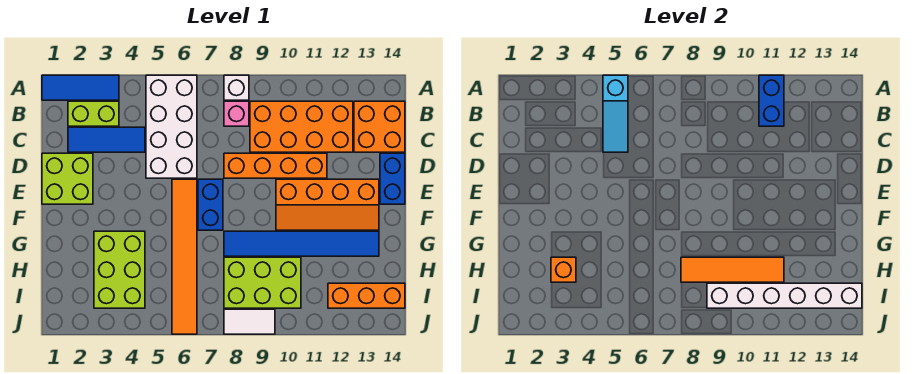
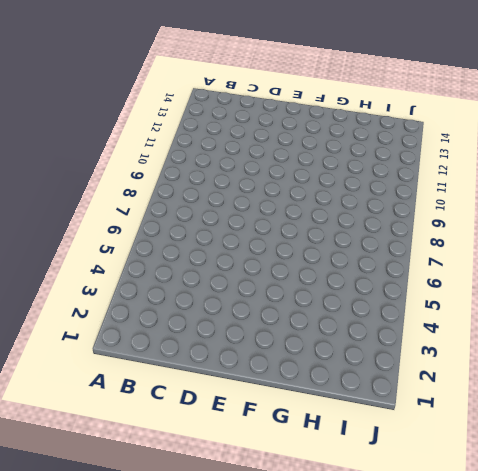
none -> blue tile A1:A3 level 1
none -> white brick A5:D6 level 1
none -> white brick A8 level 1

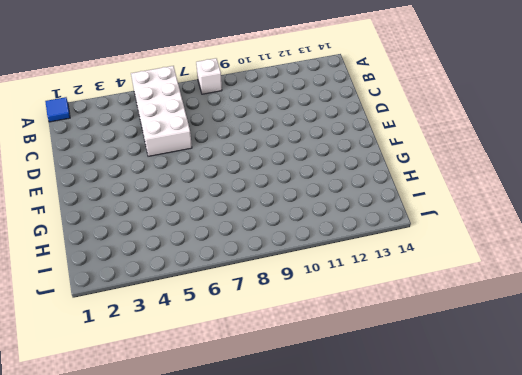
blue tile A1 level 1 -> blue tile A1:A3 level 1
none -> lime brick B2:B3 level 1
none -> pink brick B8 level 1
none -> orange brick B9:C12 level 1

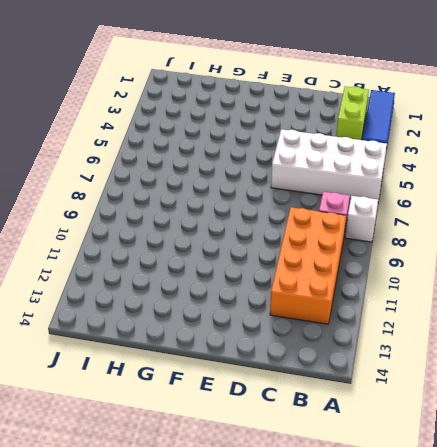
none -> orange brick B13:C14 level 1
none -> blue tile C2:C4 level 1
none -> lime brick D1:E2 level 1

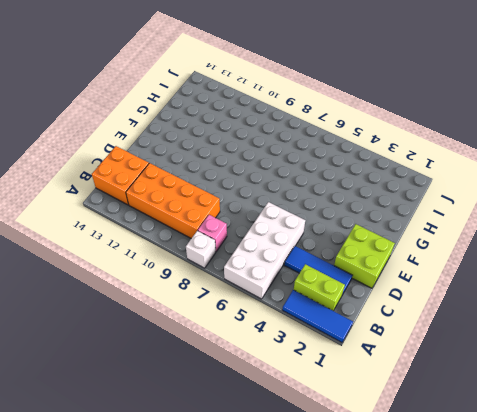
none -> orange brick D8:D11 level 1
none -> blue brick D14:E14 level 1
none -> orange tile E6:J6 level 1

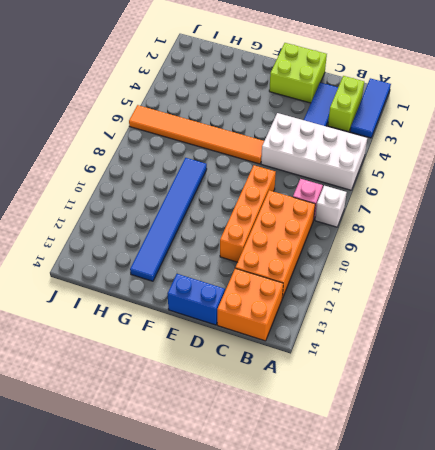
none -> blue brick E7:F7 level 1
none -> orange slope E10:F13 level 1 top E
none -> lime brick G3:I4 level 1

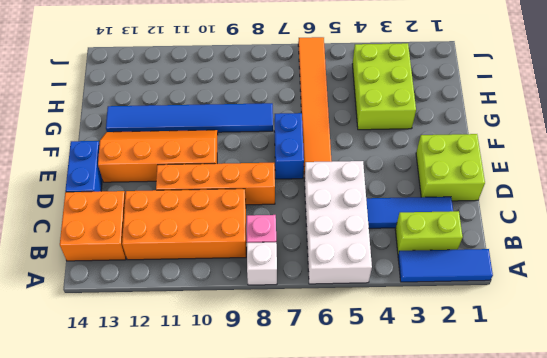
none -> lime brick H8:I10 level 1
none -> orange brick I12:I14 level 1
none -> white tile J8:J9 level 1

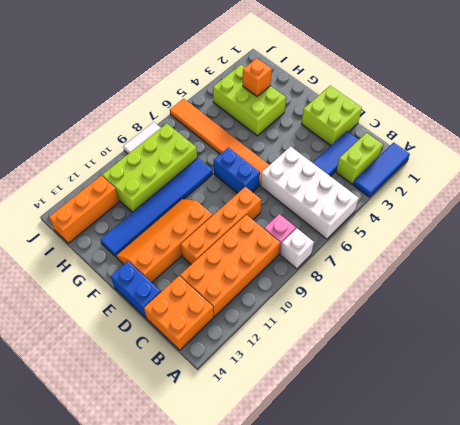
lime brick H8:I11 level 1 -> lime brick H8:I10 level 1
none -> cyan slope A5:C5 level 2 top A
none -> blue brick A11:B11 level 2
none -> orange tile H8:H11 level 2

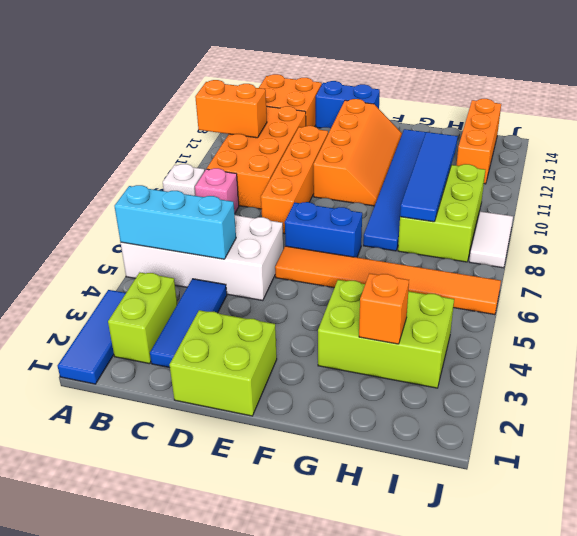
cyan brick A5:C5 level 2 -> cyan slope A5:C5 level 2 top A
orange brick A11:B11 level 2 -> blue brick A11:B11 level 2
blue tile H8:H11 level 2 -> orange tile H8:H11 level 2
none -> white brick I9:I14 level 2

